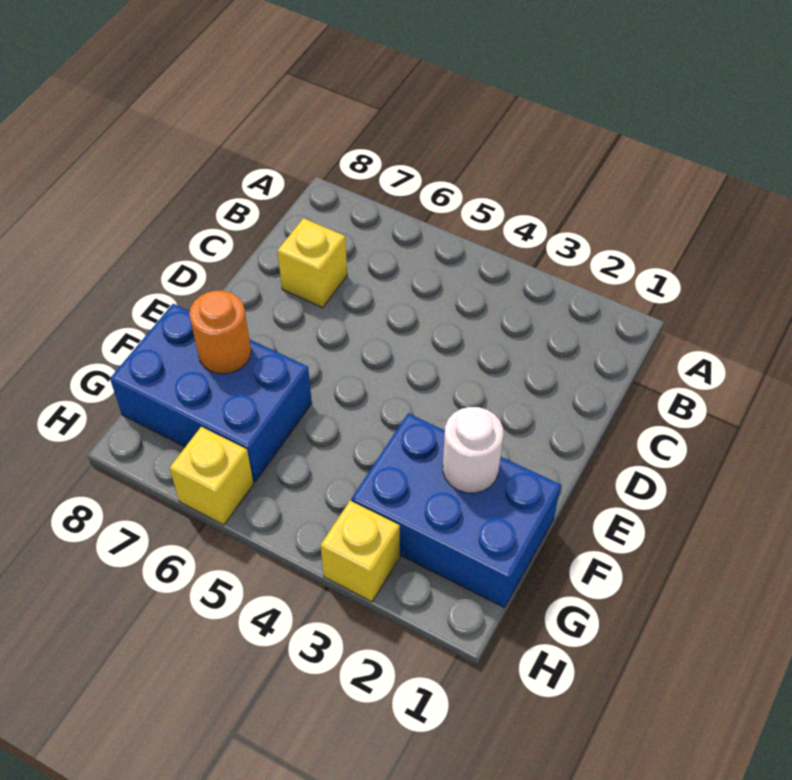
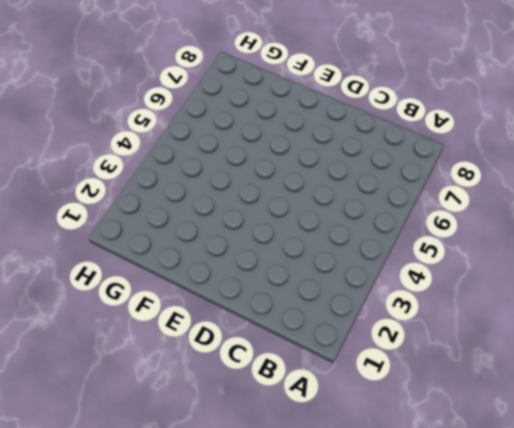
none -> yellow brick C7 level 1
none -> blue brick F1:G3 level 1

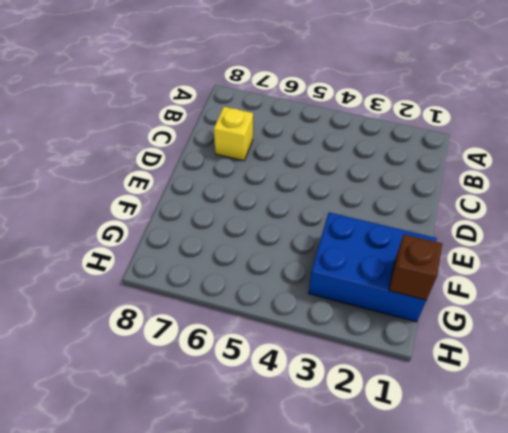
brown brick G1 level 2 -> none
none -> blue brick F6:G8 level 1
none -> yellow brick H3 level 1

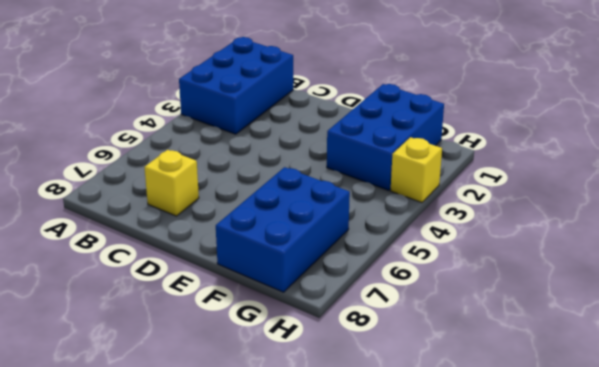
blue brick A1:B3 level 1 -> none
none -> yellow brick H6 level 1
none -> white round brick F2 level 2

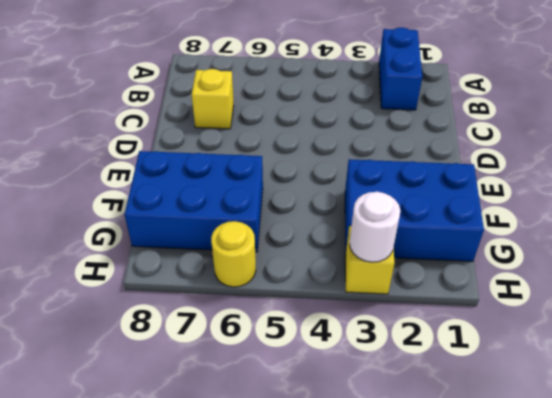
blue brick A2:B2 level 1 -> none
white round brick H3 level 2 -> white round brick F2 level 2
yellow round brick H6 level 1 -> yellow brick H6 level 1
none -> orange round brick F7 level 2

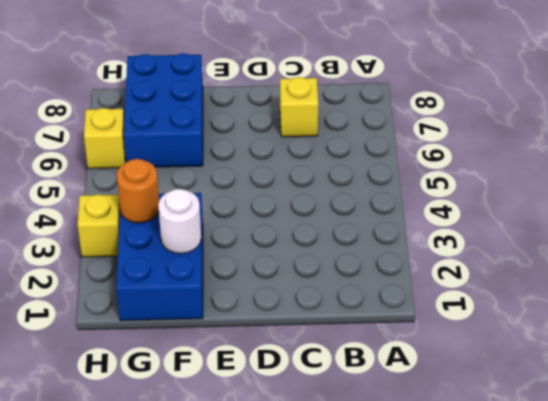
orange round brick G3 level 2 -> orange round brick F7 level 2

